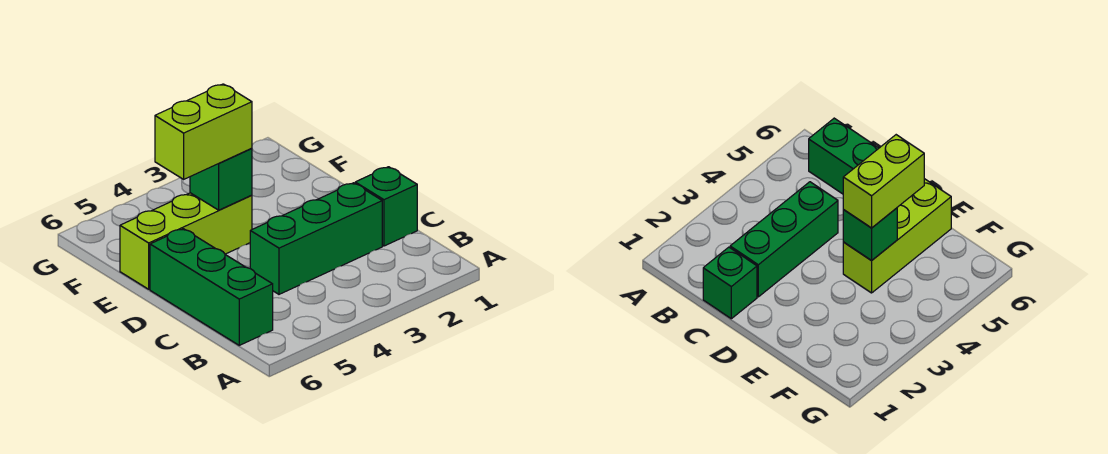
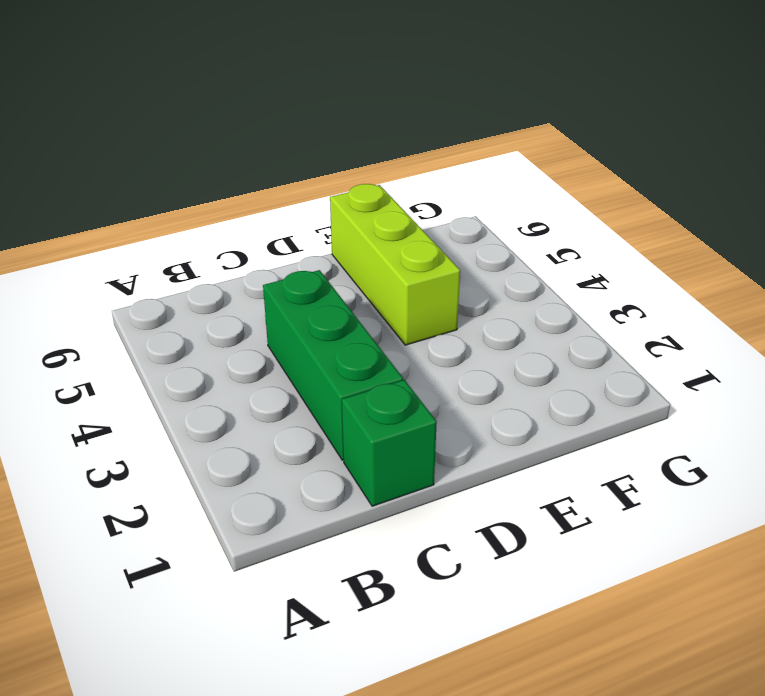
none -> green brick B6:D6 level 1
none -> green brick E4 level 2

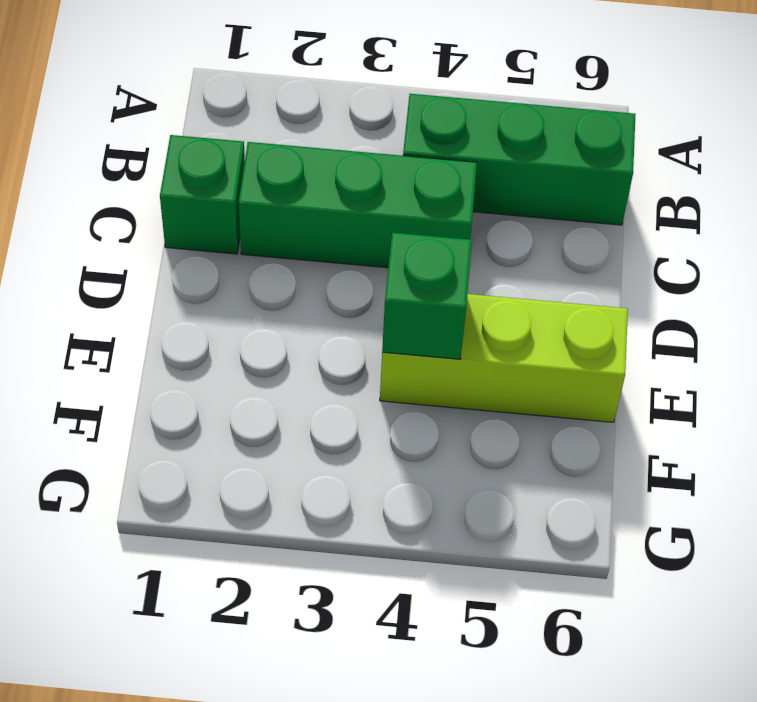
green brick B4:B6 level 1 -> green brick B6:D6 level 1
none -> lime brick E4:E5 level 3

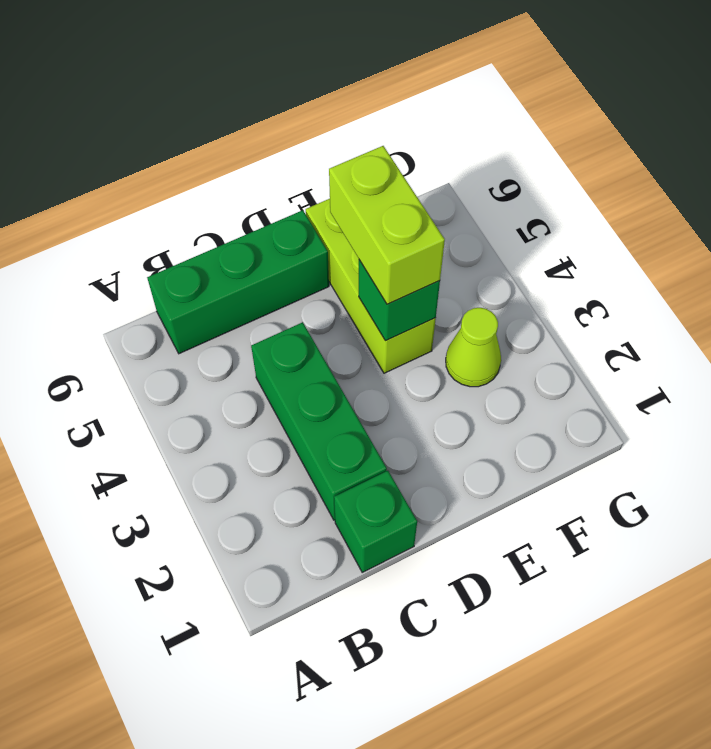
lime cone F3 level 1 -> none

